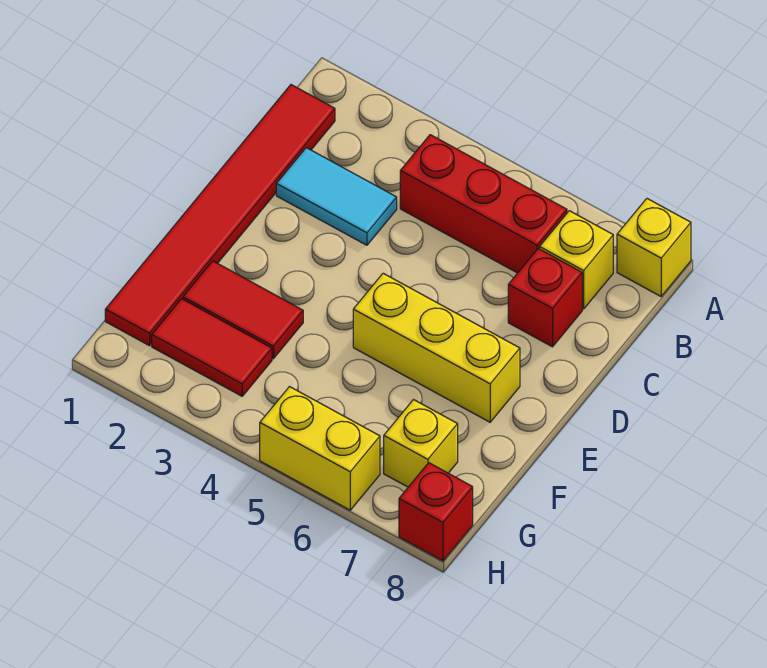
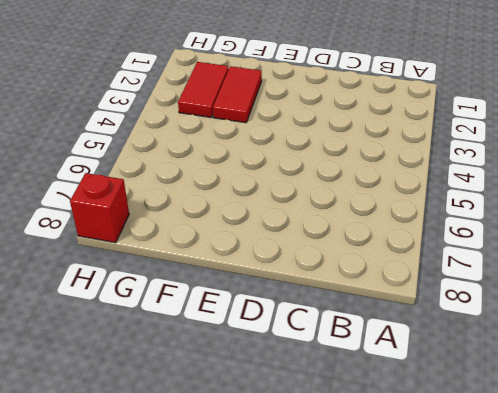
none -> yellow brick A8 level 1
none -> red tile B1:G1 level 1
none -> red brick B4:B6 level 1

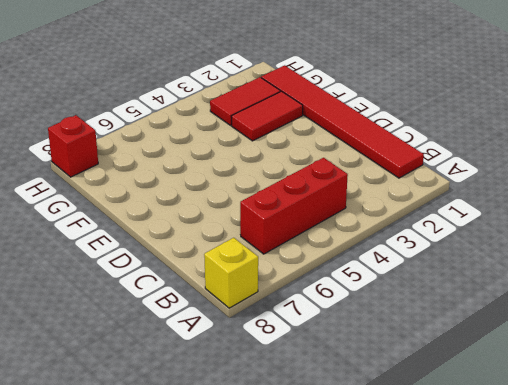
none -> yellow brick B7 level 1
none -> cyan tile C2:C3 level 1
none -> red brick C7 level 1

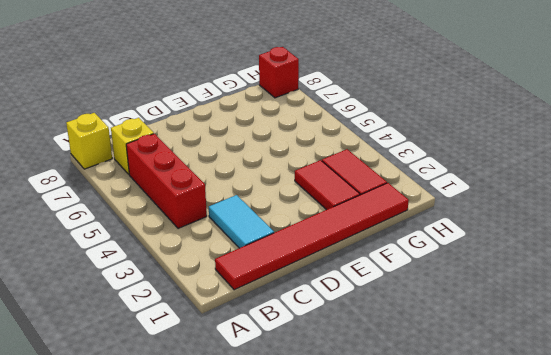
none -> red brick C7 level 1
none -> yellow brick E5:E7 level 1
none -> yellow brick G7 level 1

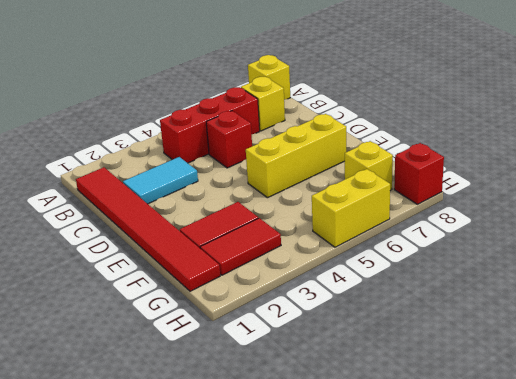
red brick C5 level 1 -> red brick C7 level 1

